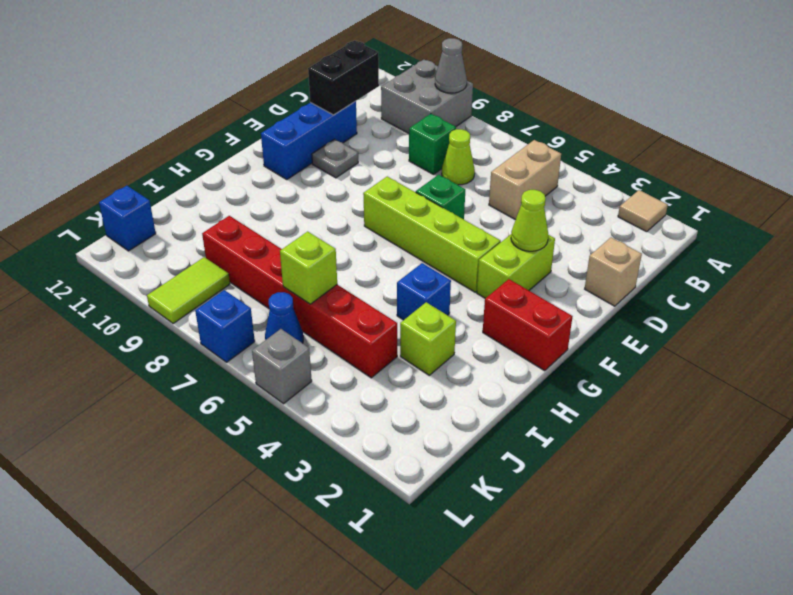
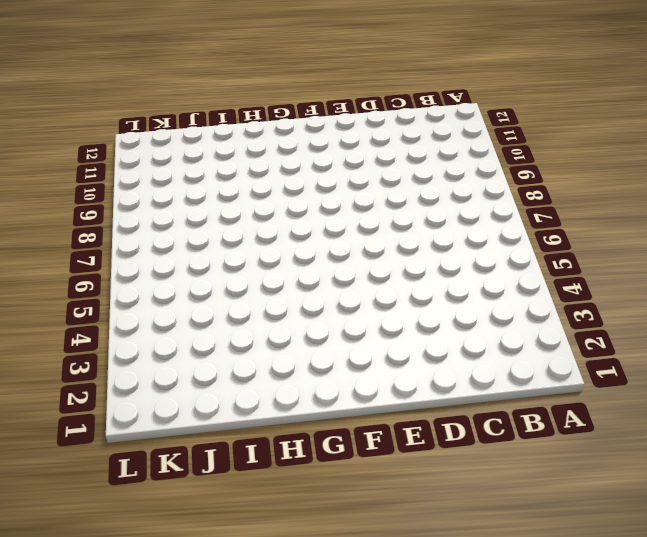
none -> tan tile A2 level 1
none -> grey brick A9:B10 level 1
none -> tan brick B5:C5 level 1

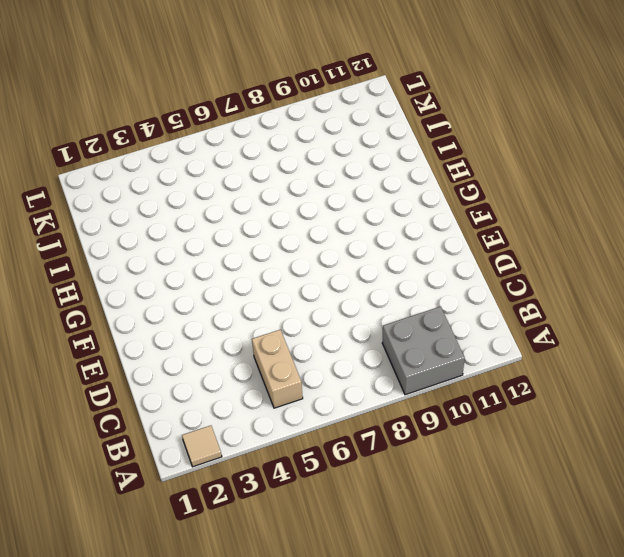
none -> lime cone C7 level 1
none -> green brick C8 level 1
none -> tan brick D1 level 1

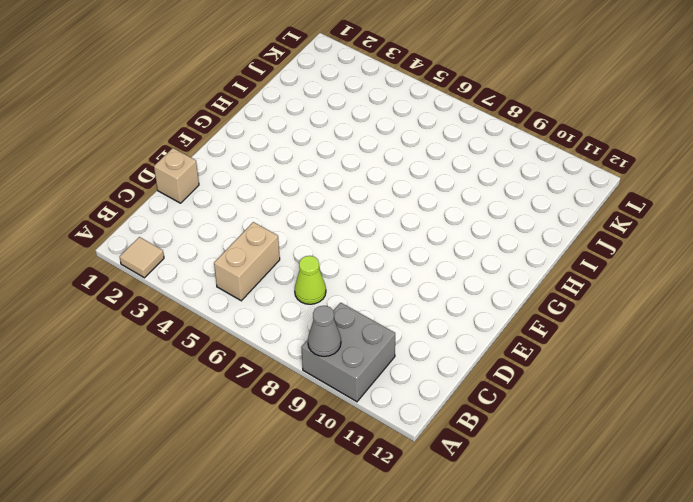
none -> green brick C8 level 1
none -> blue brick D11:F11 level 1
none -> lime brick E3:F3 level 1

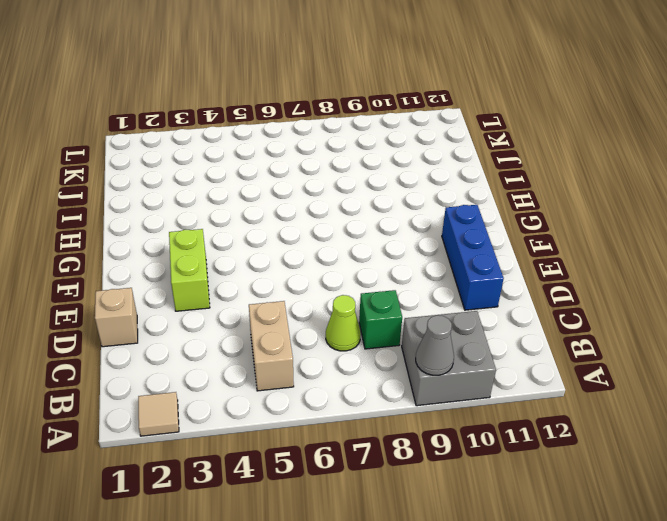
none -> green brick E6 level 1
none -> grey plate E10 level 1
none -> lime brick F4:F7 level 1

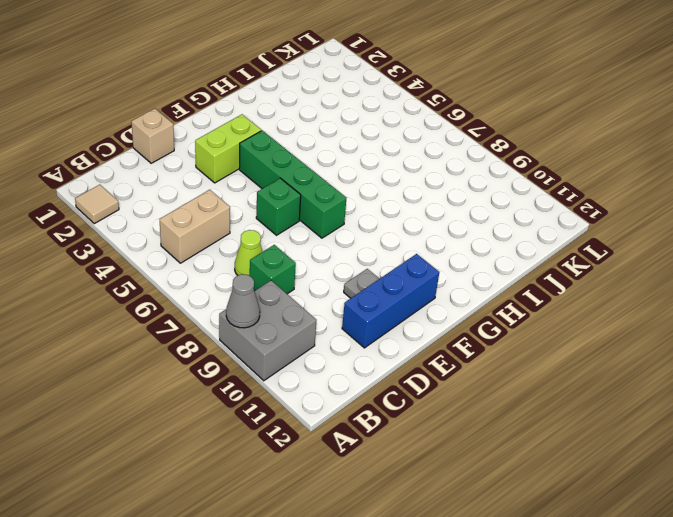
green brick F4:F7 level 1 -> lime brick F4:F7 level 1
none -> red brick G1:G2 level 1
none -> blue brick H4 level 1
none -> lime brick I3 level 1

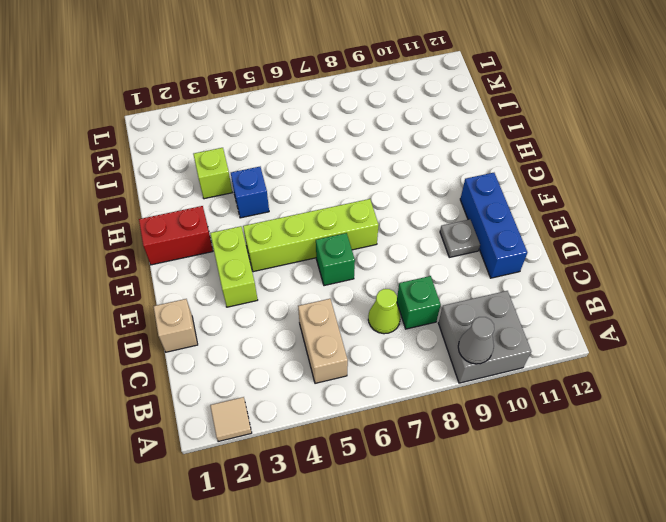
none -> red brick J4:J9 level 1
none -> blue cone K6 level 1
none -> lime tile K9:L9 level 1

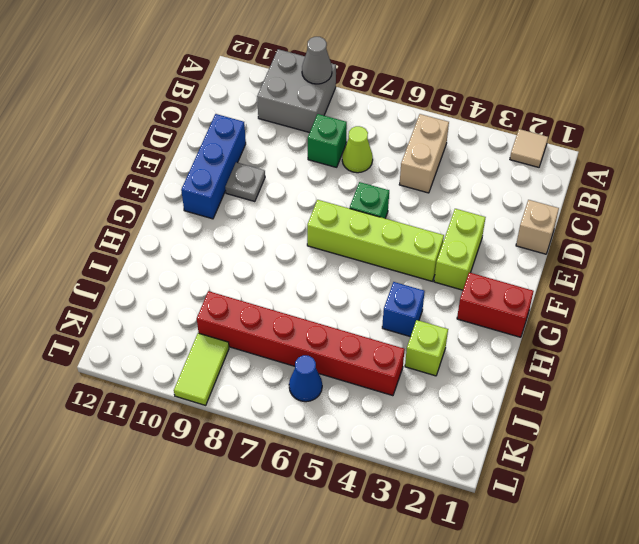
none -> blue brick K12 level 1
none -> grey brick L5 level 1
none -> blue brick L7 level 1

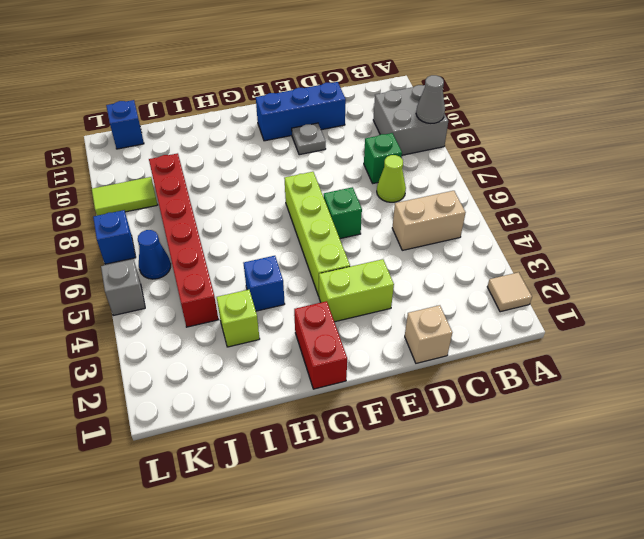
none -> black brick C11:D11 level 2
none -> lime cone E3 level 2
none -> lime brick J6 level 2

